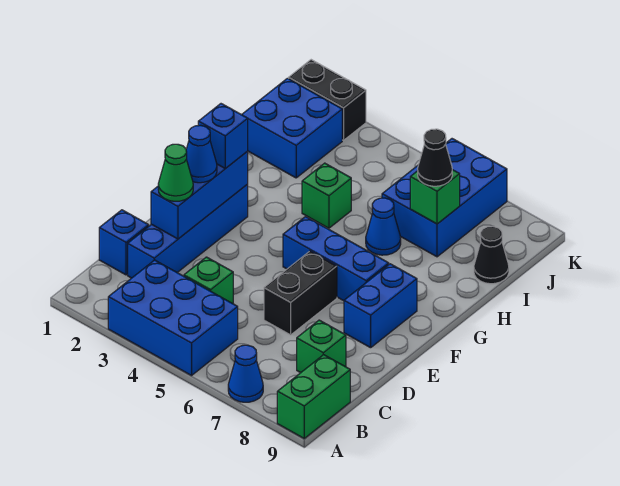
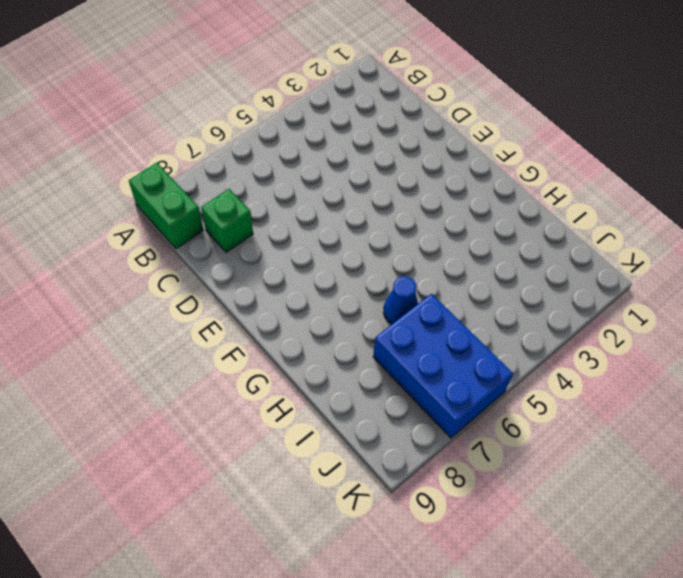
none -> blue brick A3:B5 level 1
none -> blue cone A7 level 1
none -> blue brick C1 level 1

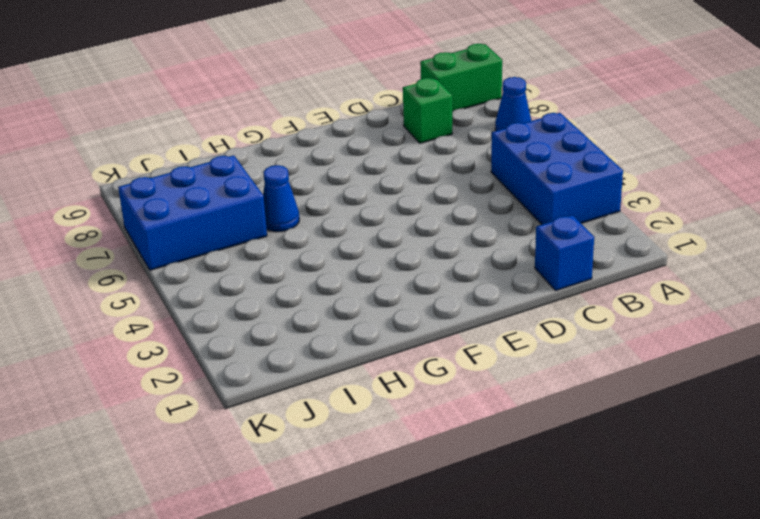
none -> blue brick C2:F2 level 1
none -> green brick C4 level 1
none -> black brick D6:E6 level 1

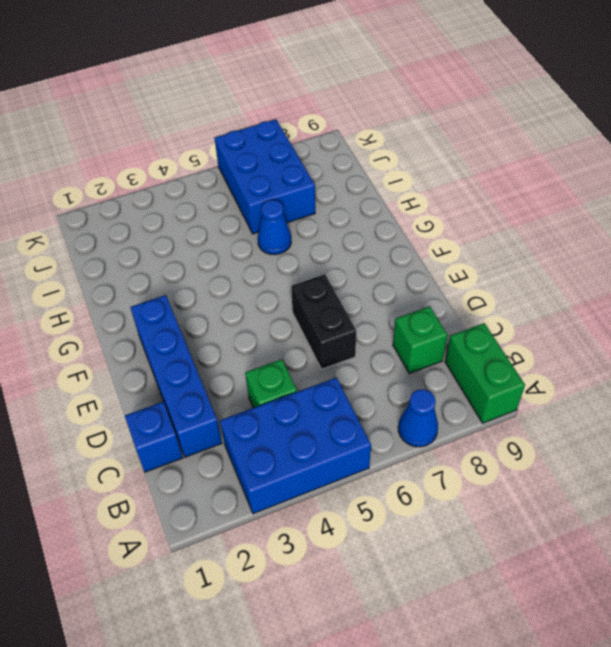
none -> blue brick E8:F8 level 1
none -> blue brick F5:F7 level 1
none -> green brick H4 level 1

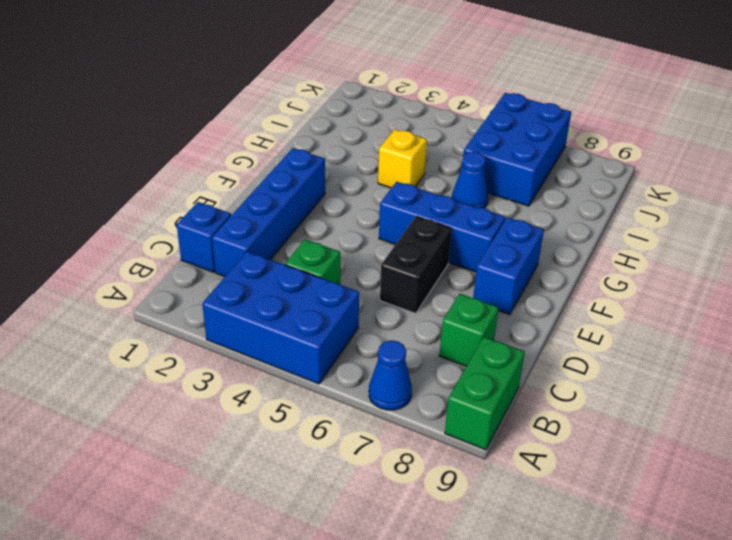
yellow brick H4 level 1 -> green brick H4 level 1
none -> blue brick I1:J2 level 1
none -> black cone I9 level 1
none -> black brick K1:K2 level 1

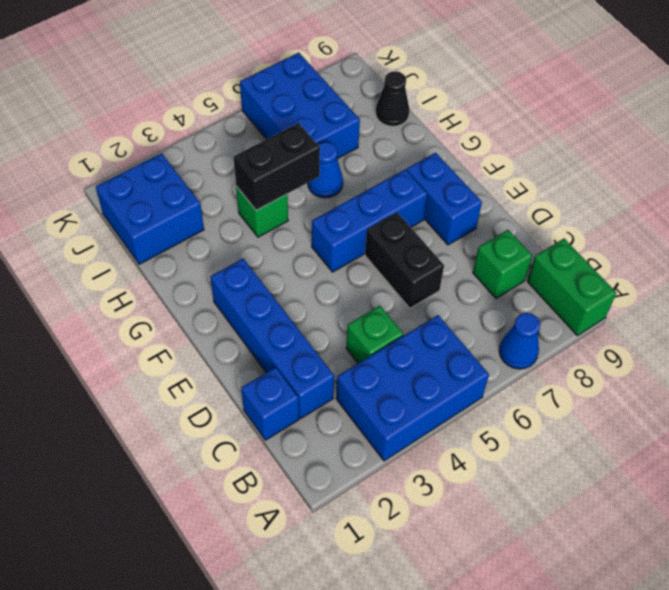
black brick H4:H5 level 2 -> black brick K1:K2 level 1
none -> blue brick D2:F2 level 2
none -> green brick I7 level 2
none -> green cone D2 level 3

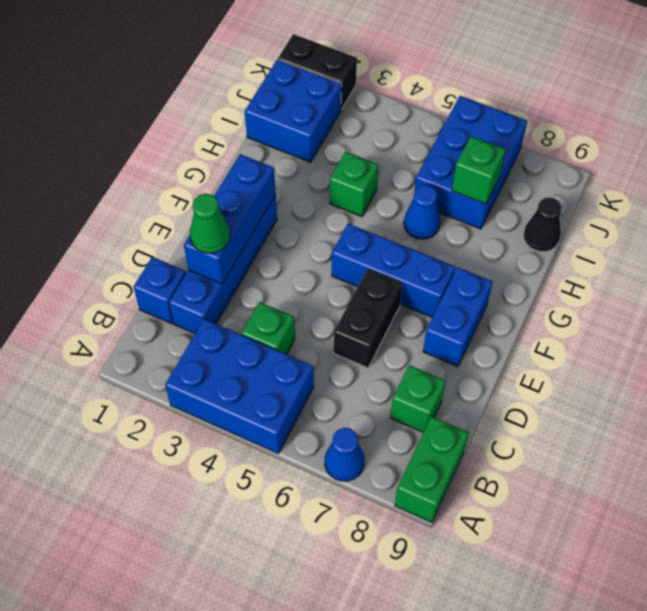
none -> blue cone E2 level 3
none -> blue brick F2 level 3
none -> black cone I7 level 3

